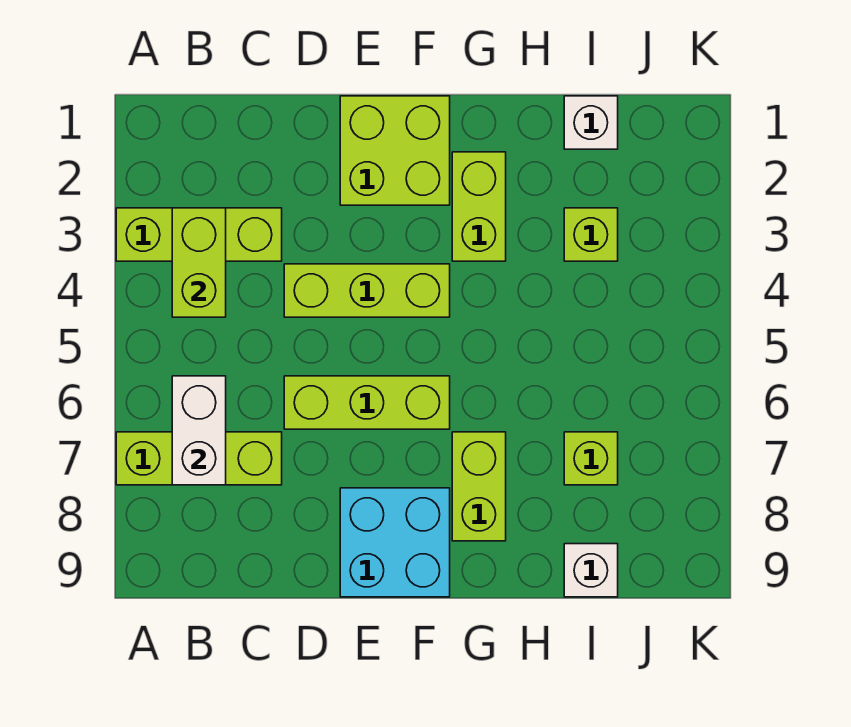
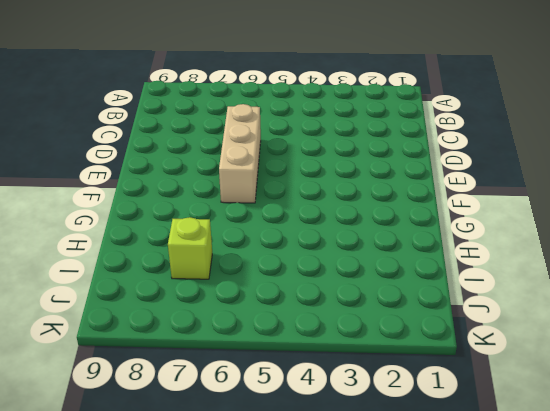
tan brick D6:F6 level 1 -> lime brick D6:F6 level 1
none -> lime brick A3:C3 level 1
none -> lime brick A7:C7 level 1
none -> lime brick D4:F4 level 1

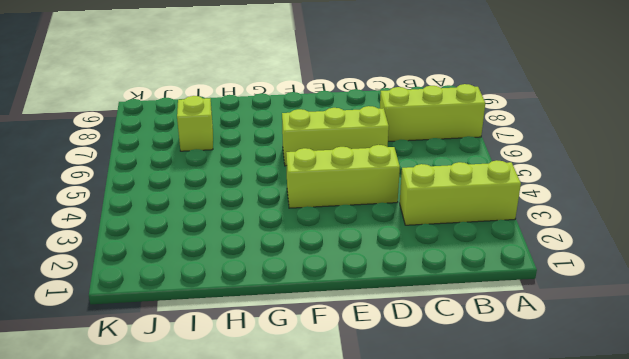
none -> lime brick E1:F2 level 1
none -> cyan brick E8:F9 level 1
none -> lime brick G2:G3 level 1

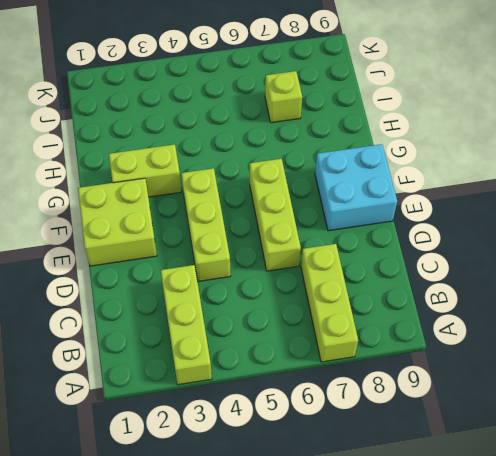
none -> lime brick G7:G8 level 1
none -> white brick I1 level 1
none -> lime brick I3 level 1

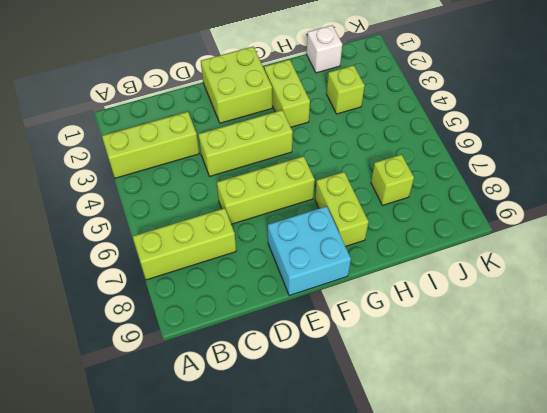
none -> white brick I9 level 1
none -> lime brick B3:B4 level 2
none -> white brick B6:B7 level 2

